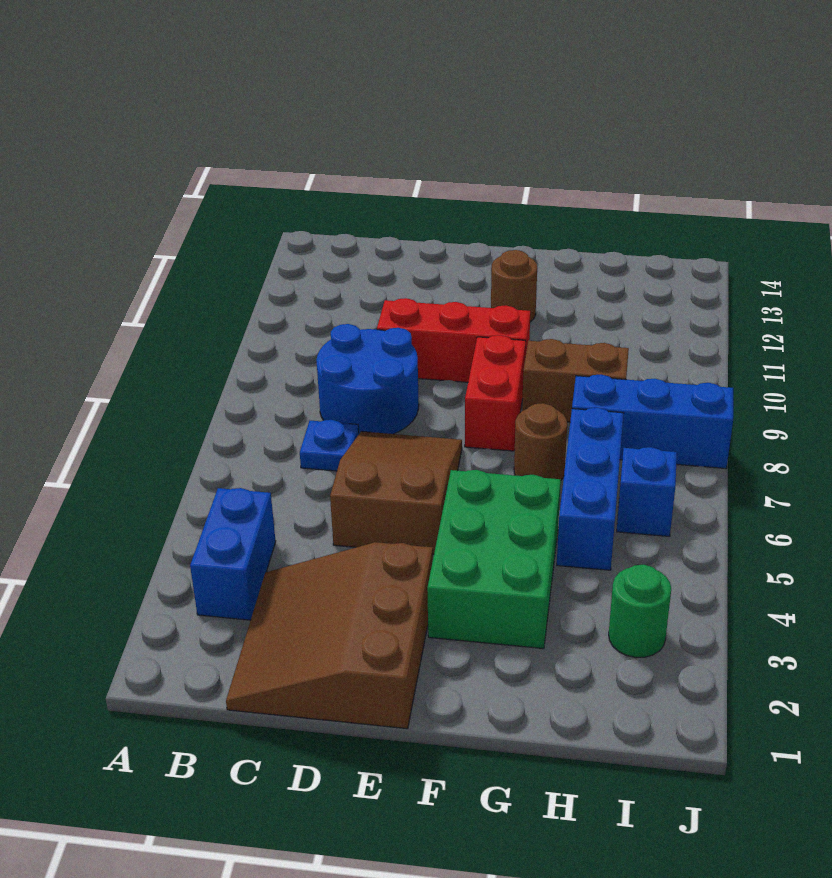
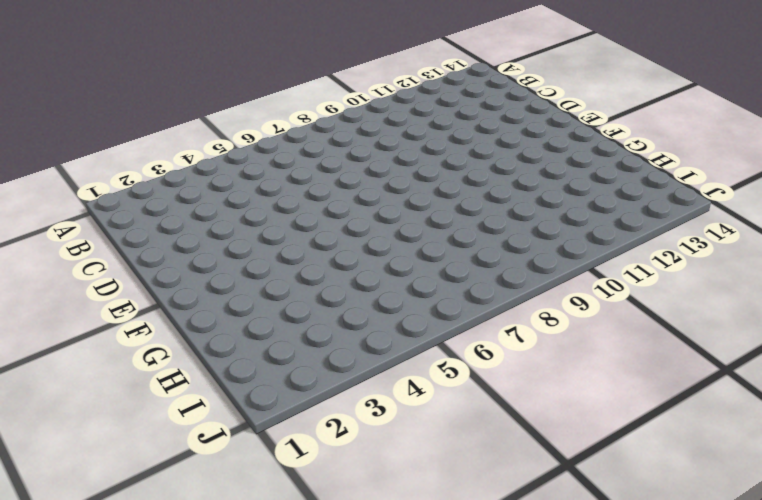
none -> blue brick B3:B4 level 1
none -> brown slope C1:E3 level 1 top E
none -> blue plate C7 level 1

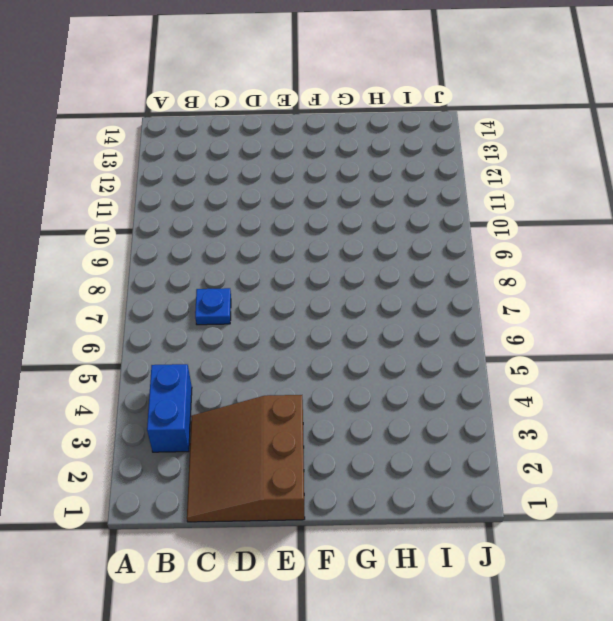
none -> blue round brick C8:D9 level 1
none -> brown slope D5:E7 level 1 top 5
none -> red brick D10:F10 level 1

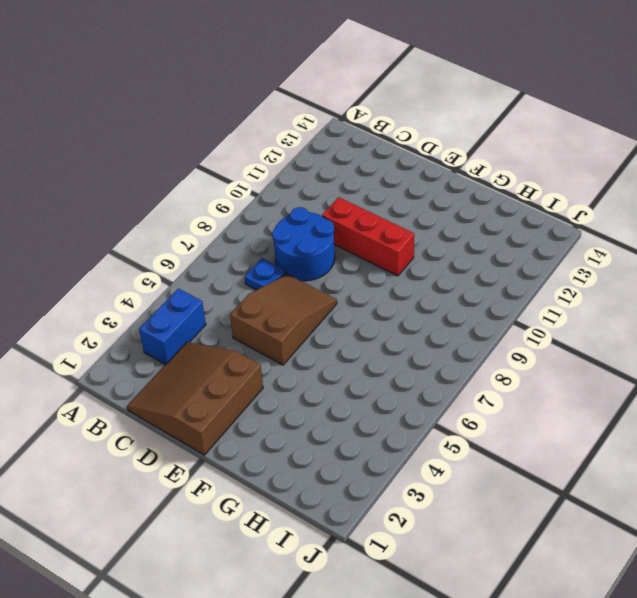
none -> green brick F3:G5 level 1
none -> red brick F8:F9 level 1
none -> brown round brick F12 level 1

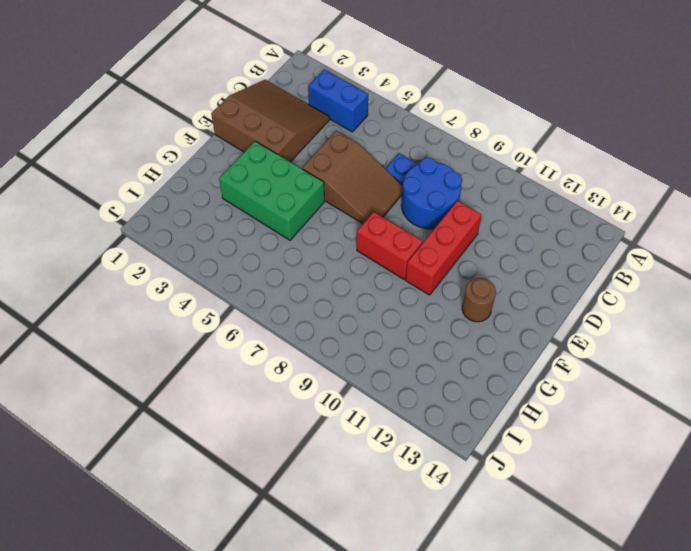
none -> brown round brick G7 level 1
none -> brown brick G9:H9 level 1
none -> blue brick H5:H7 level 1

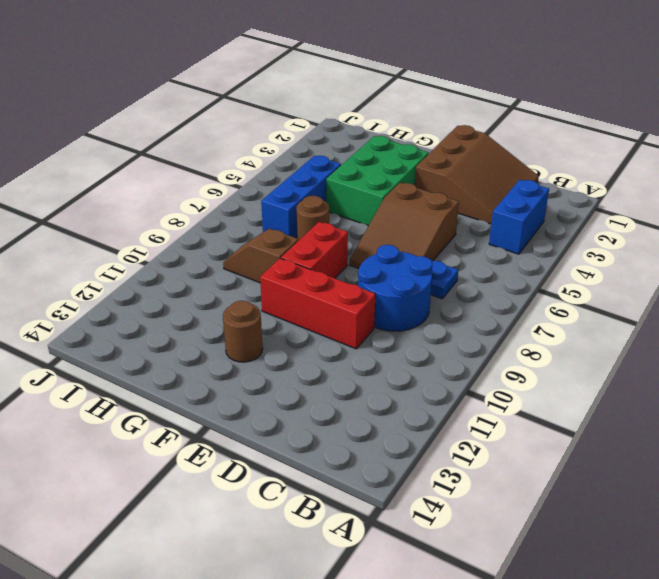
brown slope G9:H9 level 1 top G -> brown brick G9:H9 level 1
none -> blue brick H8:J8 level 1
none -> green round brick I3 level 1
none -> blue brick I6 level 1

